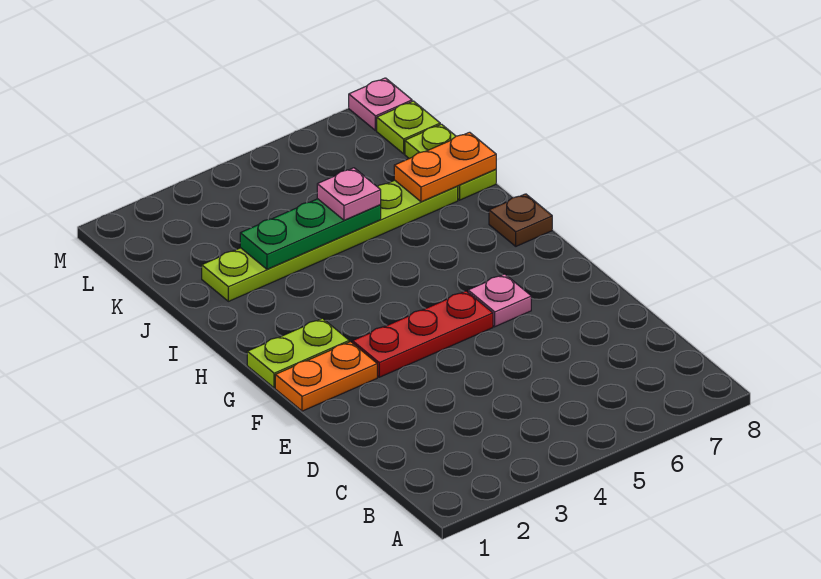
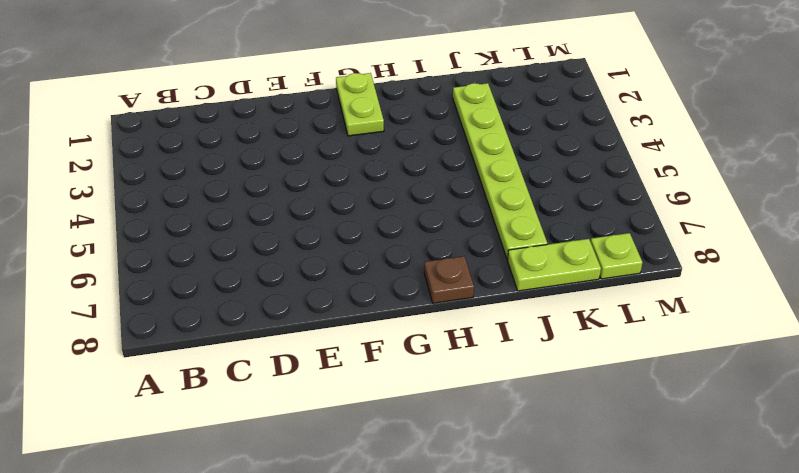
none -> orange plate F1:F2 level 1
none -> red plate F3:F5 level 1
none -> pink plate F6 level 1

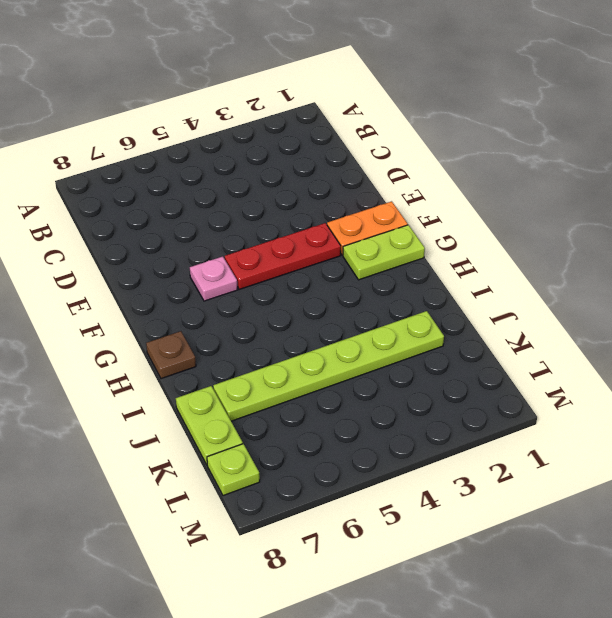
none -> pink plate M8 level 1
none -> green plate J3:J5 level 2
none -> orange plate J7:J8 level 2

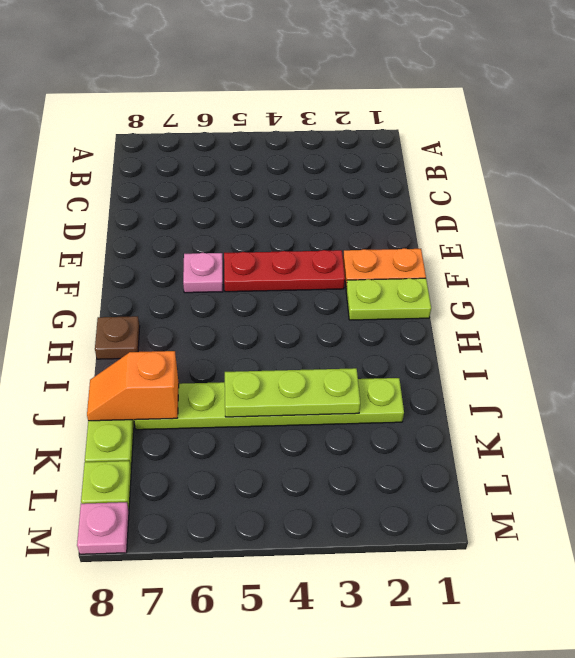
lime plate J3:J5 level 2 -> green plate J3:J5 level 2
orange slope J7:J8 level 2 top 7 -> orange plate J7:J8 level 2
none -> pink plate J5 level 3

